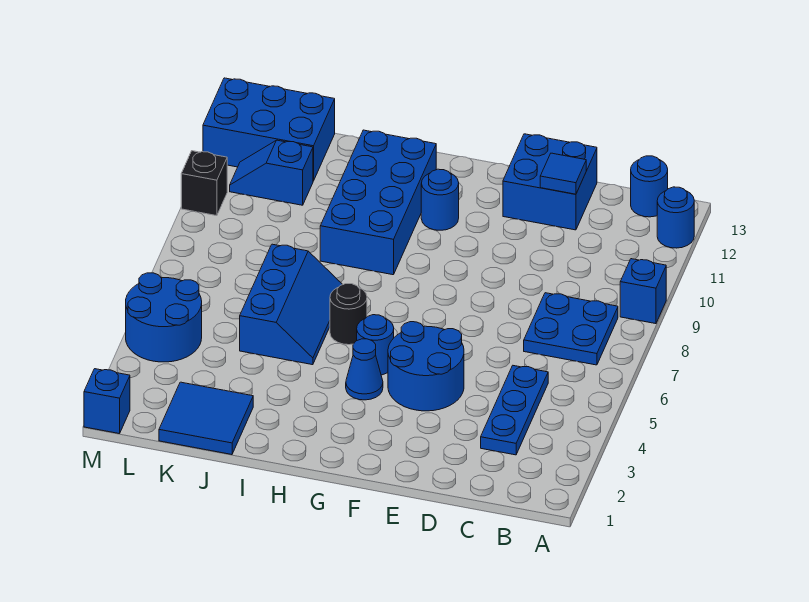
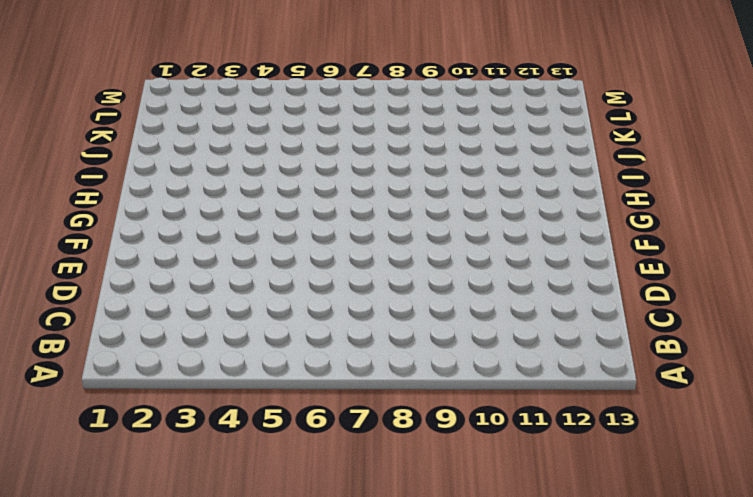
none -> blue brick A9 level 1
none -> blue round brick A12 level 1
none -> blue plate B7:C8 level 1

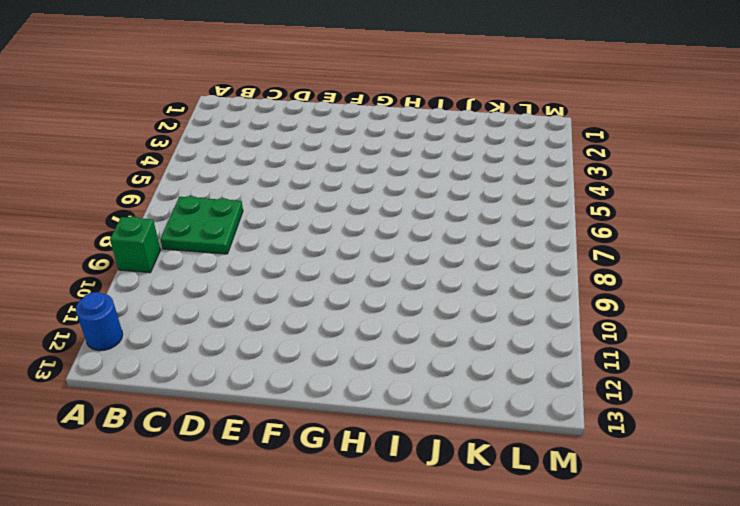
green brick A9 level 1 -> blue brick A9 level 1
green plate B7:C8 level 1 -> blue plate B7:C8 level 1
none -> blue round brick B13 level 1
none -> blue plate C3:C5 level 1
none -> blue brick D12:E13 level 1

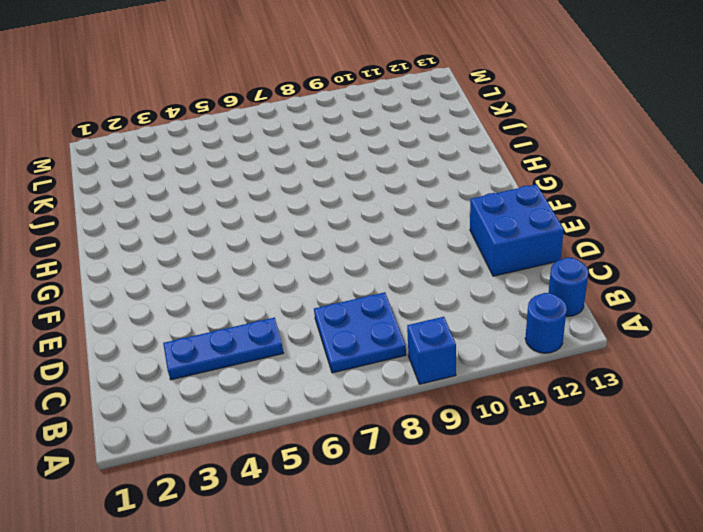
none -> blue round brick E4:F5 level 1
none -> blue cone G4 level 1
none -> blue round brick G5 level 1

